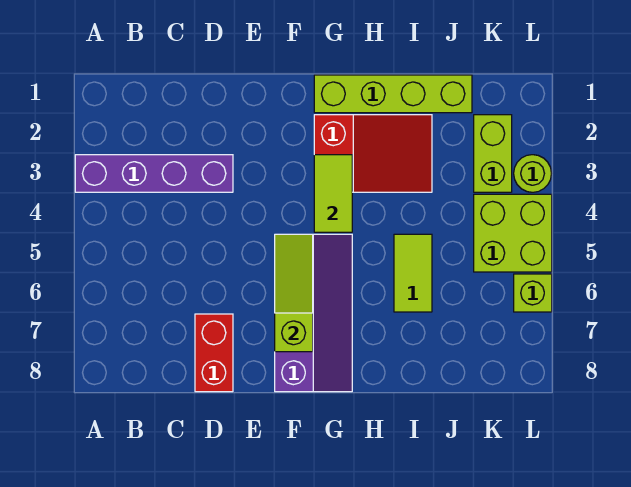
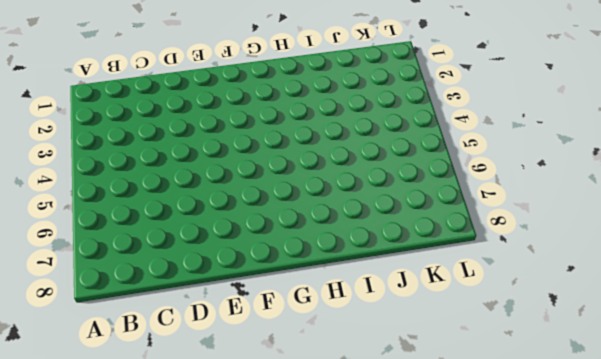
none -> purple brick A3:D3 level 1
none -> red brick D7:D8 level 1
none -> purple slope F5:G8 level 1 top F

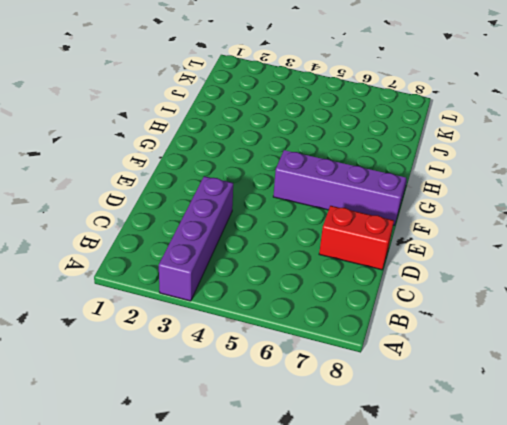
none -> lime brick G1:J1 level 1
none -> red slope G2:I3 level 1 top G
none -> lime tile I5:I6 level 1

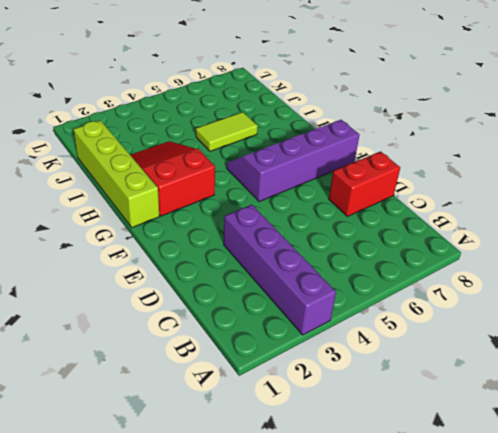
none -> lime brick K2:K3 level 1
none -> lime brick K4:L5 level 1
none -> lime round brick L3 level 1

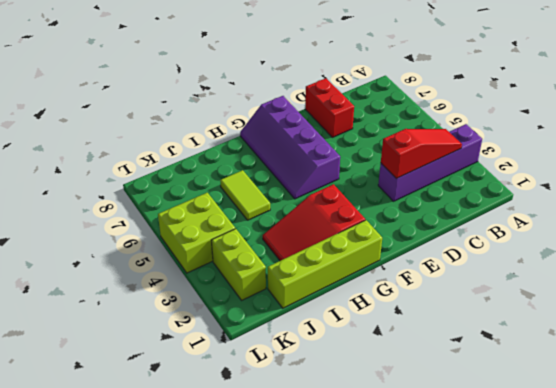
red slope B3:D3 level 2 top D -> none
none -> lime round brick L3 level 1
none -> lime brick L6 level 1
none -> lime slope F5:F7 level 2 top 7

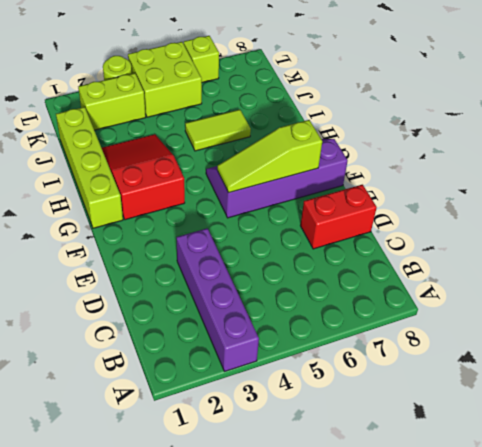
none -> lime tile G3:G4 level 2

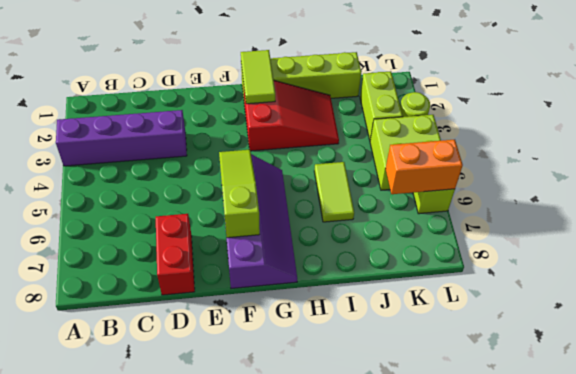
lime tile G1:G2 level 2 -> lime tile G3:G4 level 2
orange brick K6:L6 level 2 -> none

